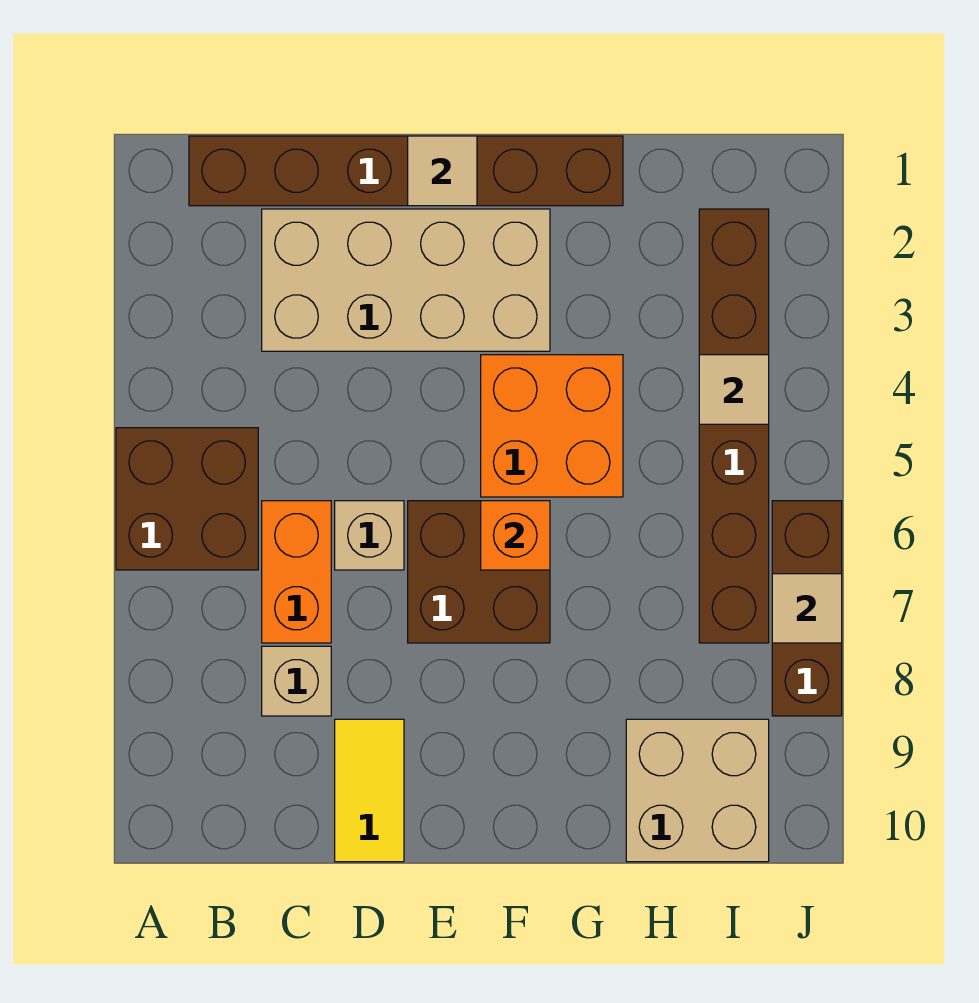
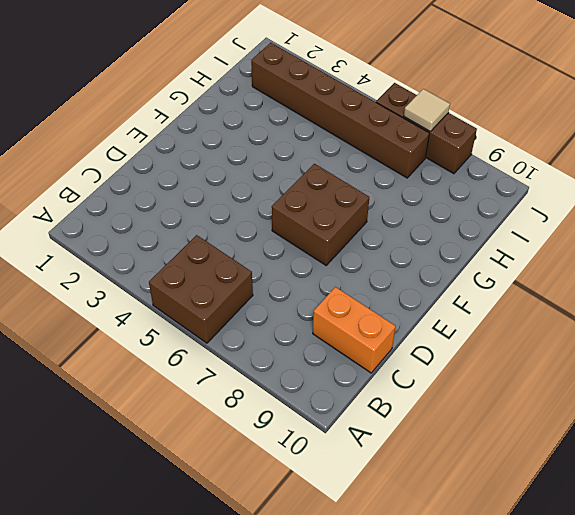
orange brick C9:C10 level 1 -> orange brick C6:C7 level 1
none -> brown brick B1:G1 level 1
none -> tan brick C2:F3 level 1
none -> tan brick C8 level 1

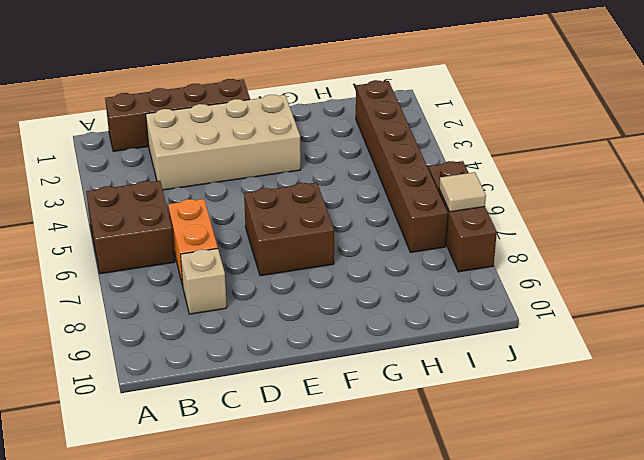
brown brick B1:E1 level 1 -> brown brick B1:G1 level 1
none -> tan brick D6 level 1
none -> yellow tile D9:D10 level 1
none -> orange brick F4:G5 level 1

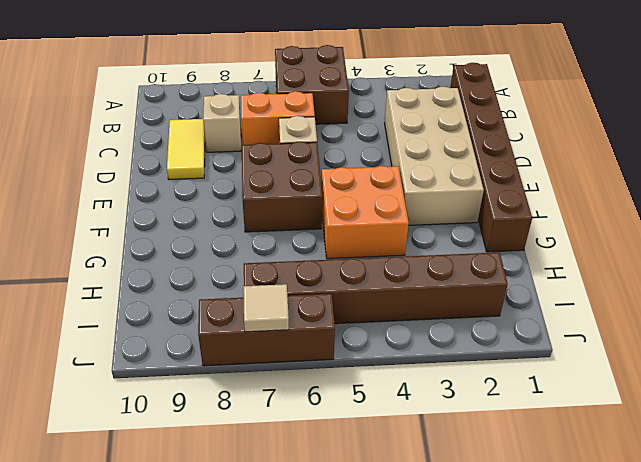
yellow tile C9:D9 level 1 -> yellow tile D9:D10 level 1
none -> tan brick H9:I10 level 1
none -> tan tile E1 level 2
none -> orange brick F6 level 2

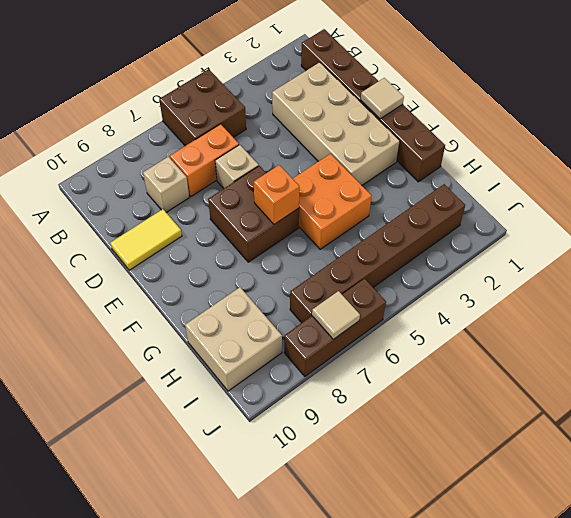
none -> tan tile I4 level 2

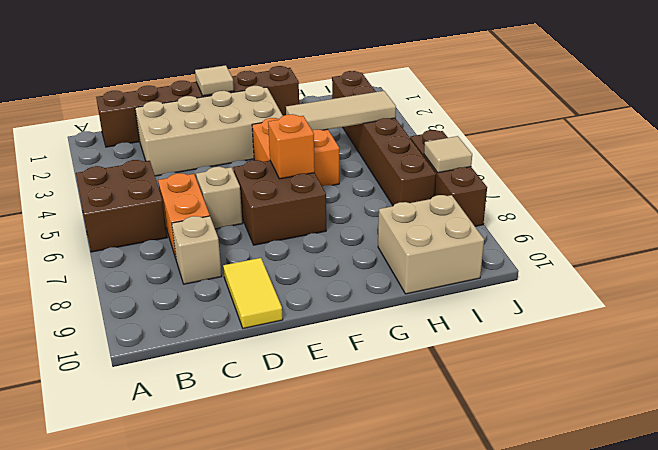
tan tile G4:I4 level 2 -> tan tile I4 level 2

